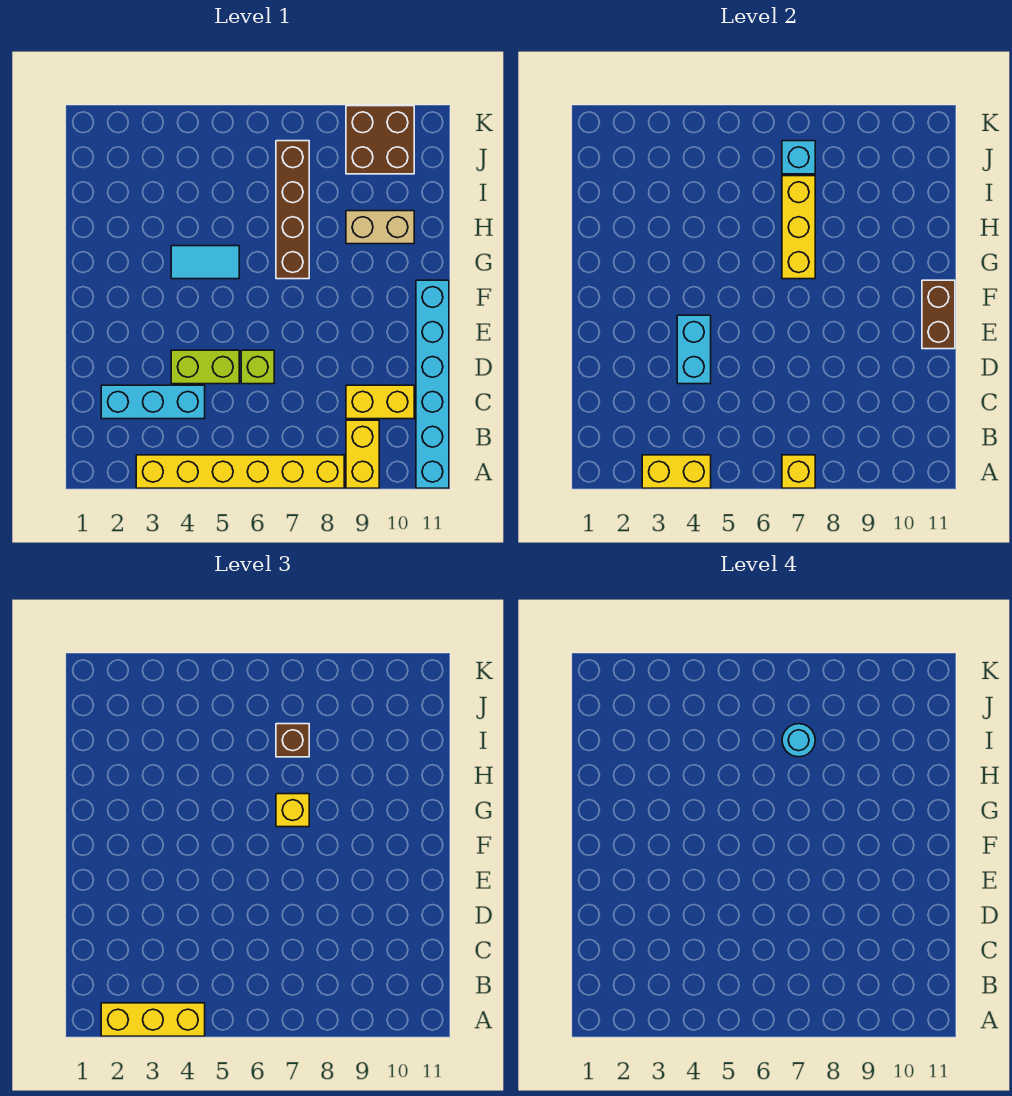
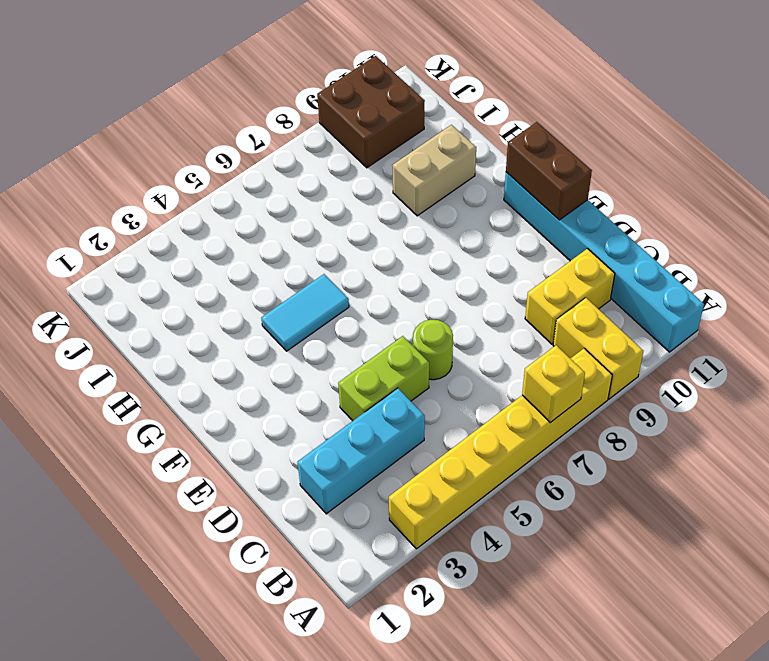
lime round brick D6 level 1 -> lime brick D6 level 1
none -> brown brick G7:J7 level 1
none -> yellow brick A3:A4 level 2
none -> cyan brick D4:E4 level 2

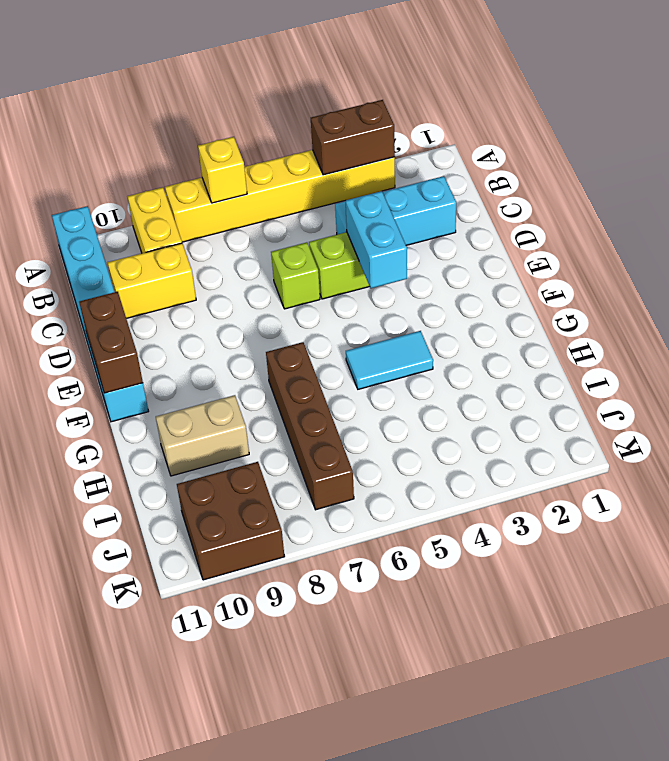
brown brick A3:A4 level 2 -> yellow brick A3:A4 level 2
none -> yellow brick G7:I7 level 2
none -> cyan brick J7 level 2
none -> yellow brick A2:A4 level 3

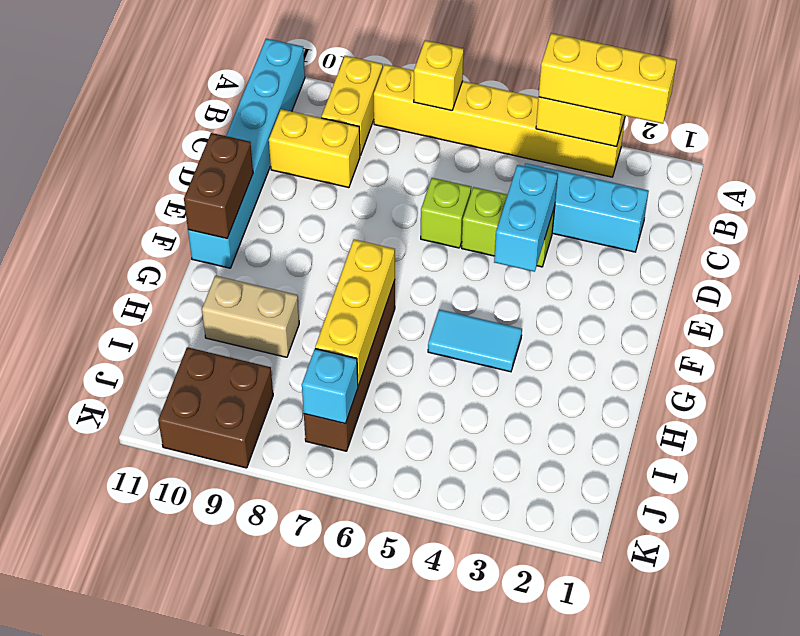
none -> yellow brick G7 level 3
none -> brown brick I7 level 3
none -> cyan round brick I7 level 4

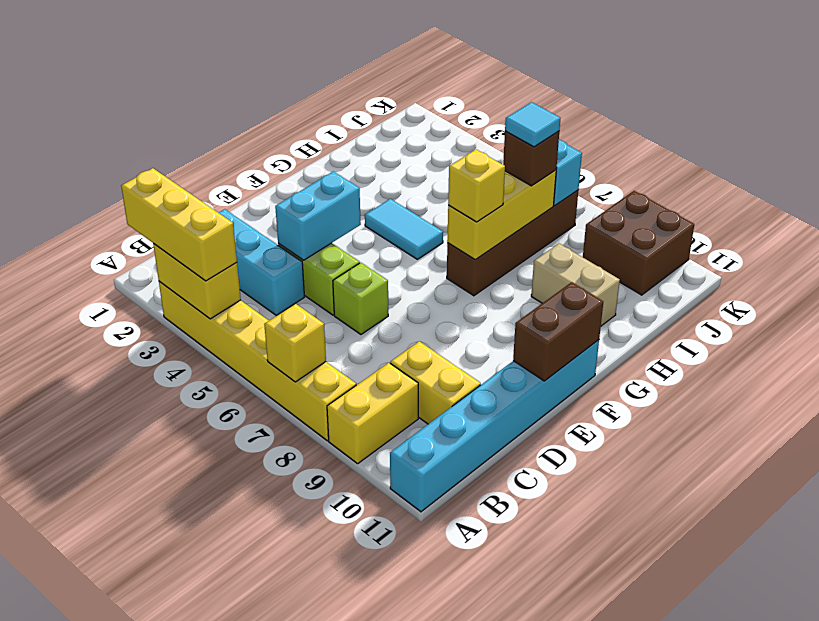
cyan tile I7 level 4 -> cyan round brick I7 level 4

